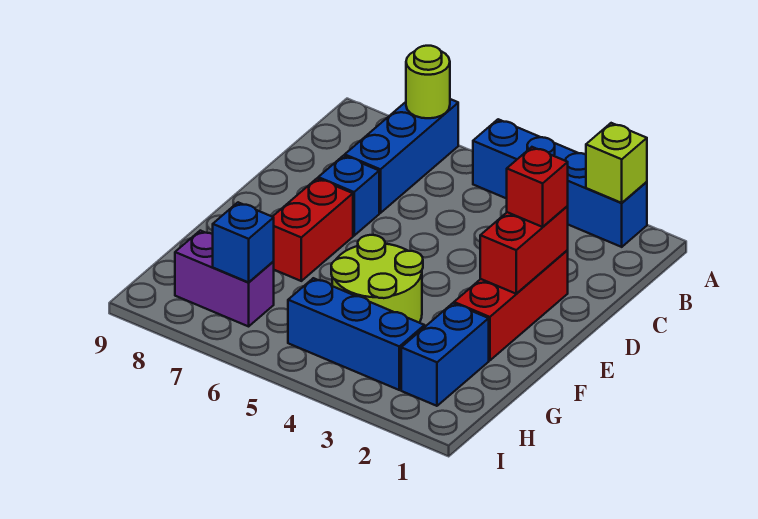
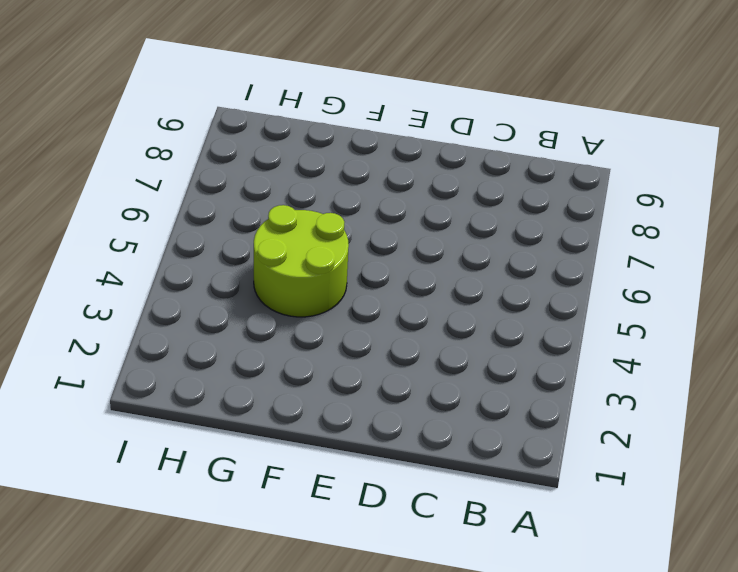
none -> blue brick A2:A5 level 1
none -> blue brick A7:C7 level 1
none -> red brick D2:F2 level 1

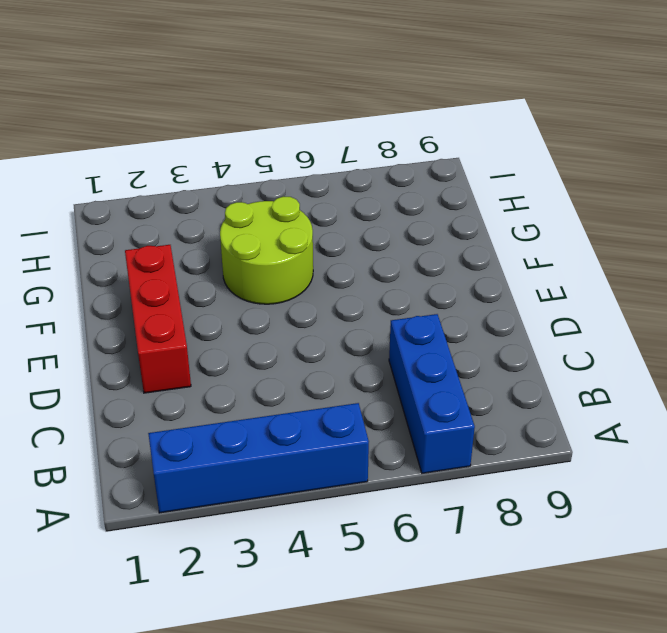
none -> blue brick D7 level 1
none -> red brick E7:F7 level 1
none -> blue brick G2:H2 level 1

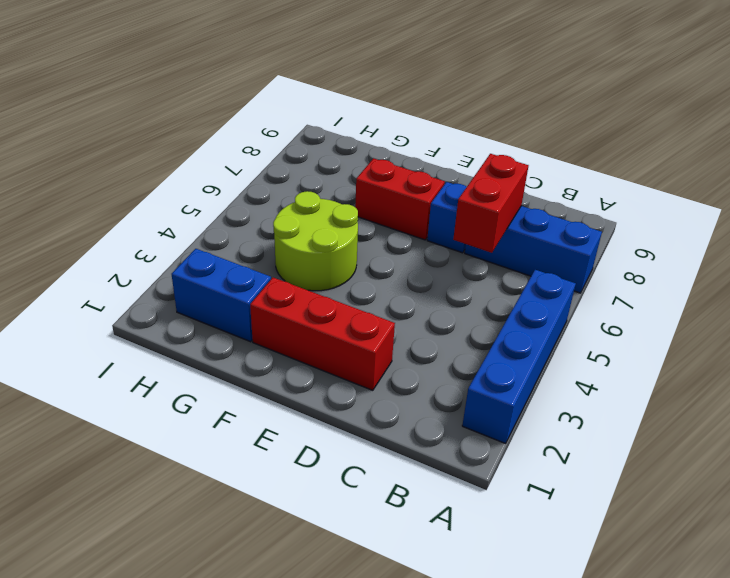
red brick C6:C7 level 2 -> red brick D2:E2 level 2
none -> blue brick H3:H5 level 1
none -> purple brick H7:H8 level 1
none -> lime brick A2 level 2

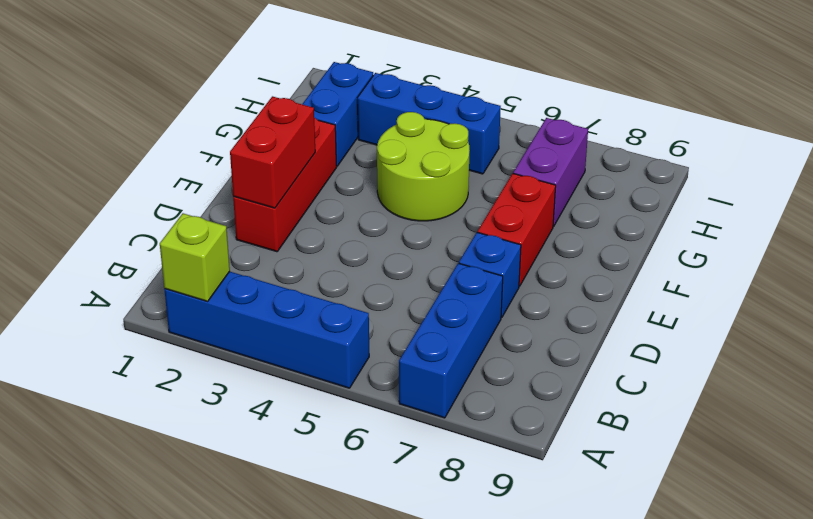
purple brick G7:H7 level 1 -> purple brick H7:H8 level 1
none -> lime round brick A7 level 2
none -> blue brick H7 level 2
none -> red brick D2 level 3

